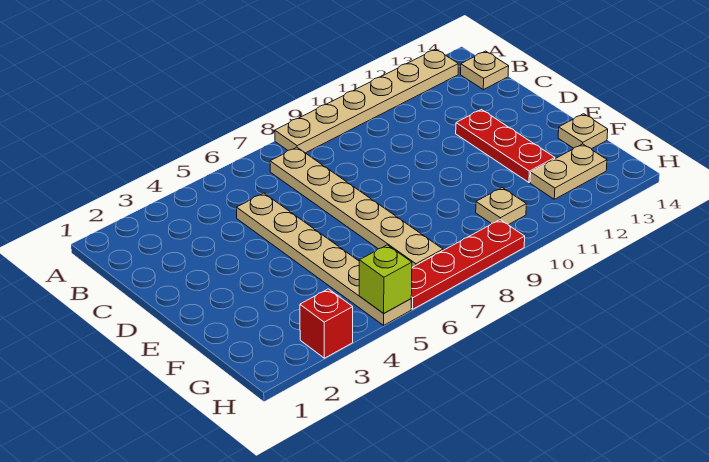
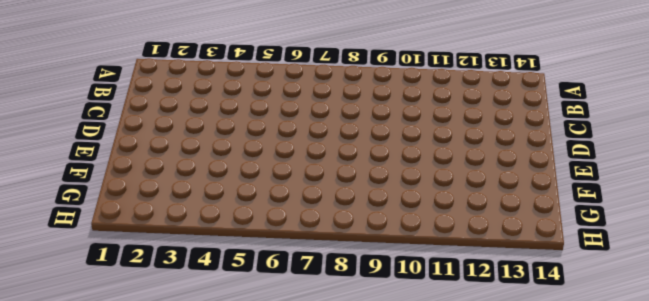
none -> tan plate A8:A13 level 1
none -> tan plate B7:G7 level 1

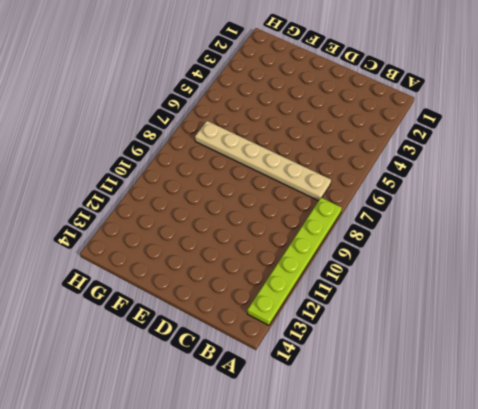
lime plate A8:A13 level 1 -> tan plate A8:A13 level 1
none -> tan plate B14 level 1
none -> tan plate C5:H5 level 1

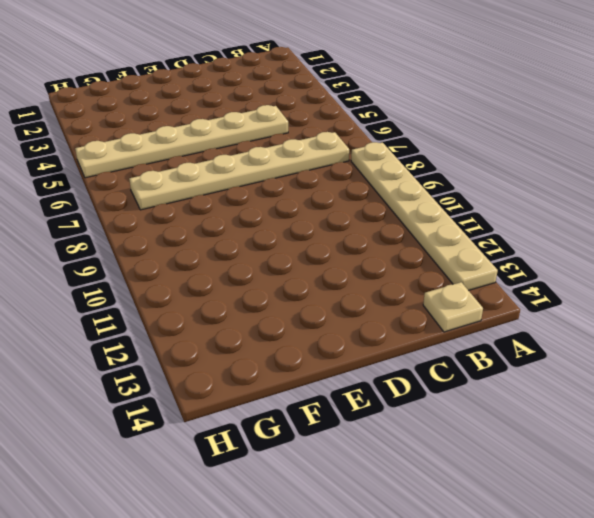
none -> red plate D12:F12 level 1
none -> tan plate F14 level 1

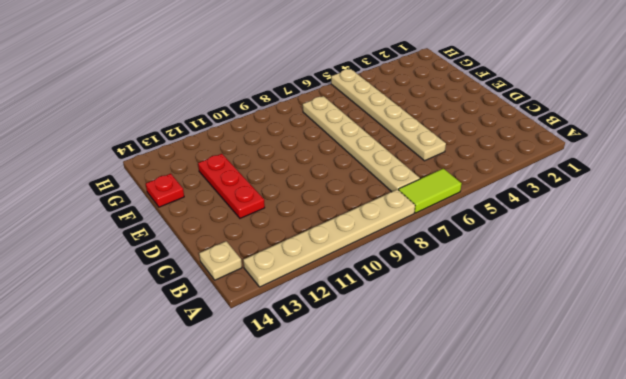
lime tile A6:A7 level 1 -> none
red plate F14 level 1 -> tan plate F14 level 1
none -> tan plate G10 level 1
none -> tan plate G12:G13 level 1

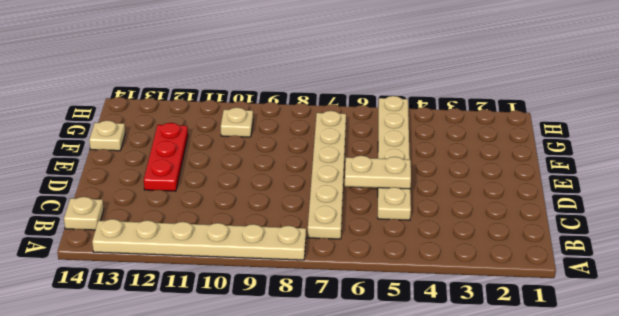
tan plate D5:D6 level 2 -> tan plate G12:G13 level 1
none -> red brick H3 level 1
none -> red plate H6:H9 level 1

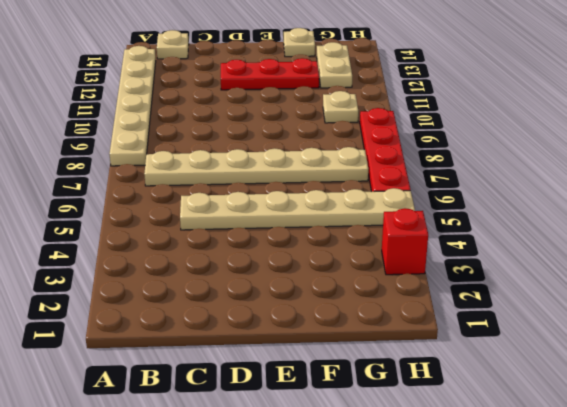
none -> lime brick H5 level 2

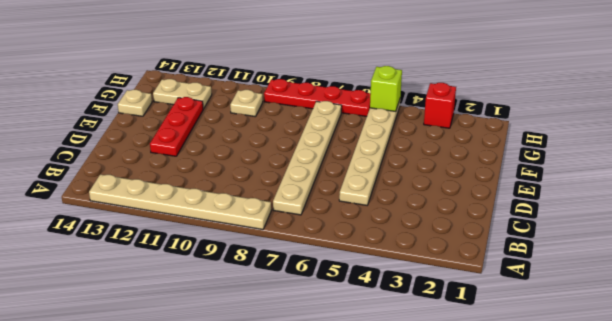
none -> tan plate B14 level 1

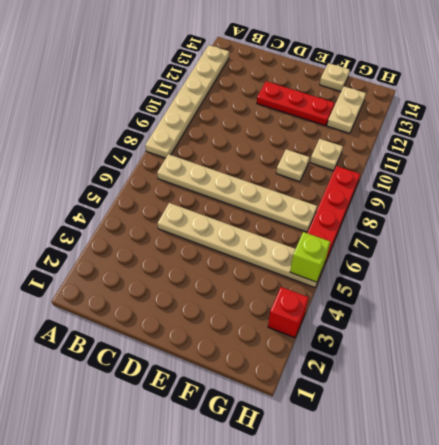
tan plate F9 level 1 -> tan plate B14 level 1

